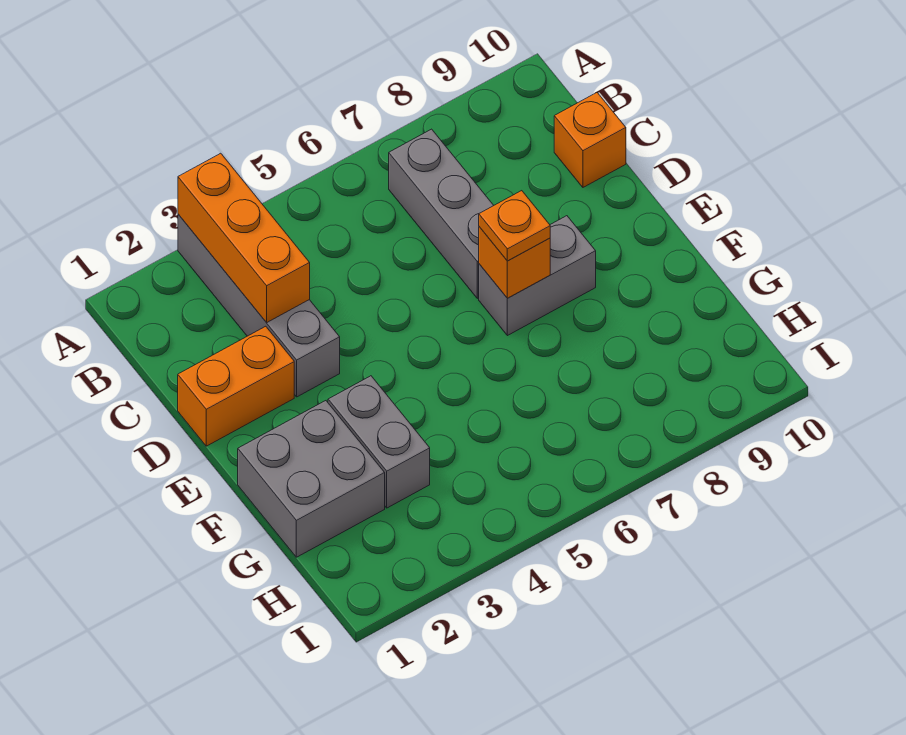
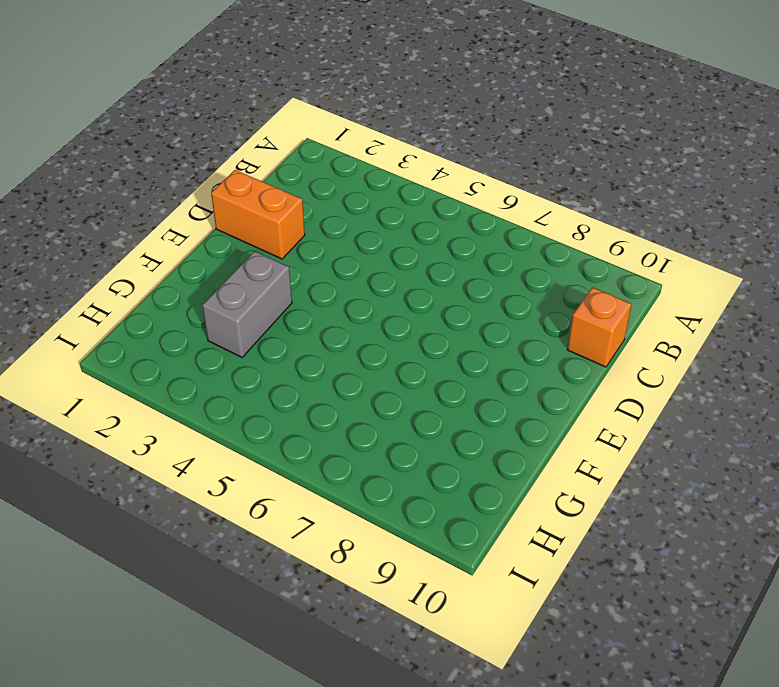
none -> grey brick A3:D3 level 1
none -> grey brick B7:D7 level 1

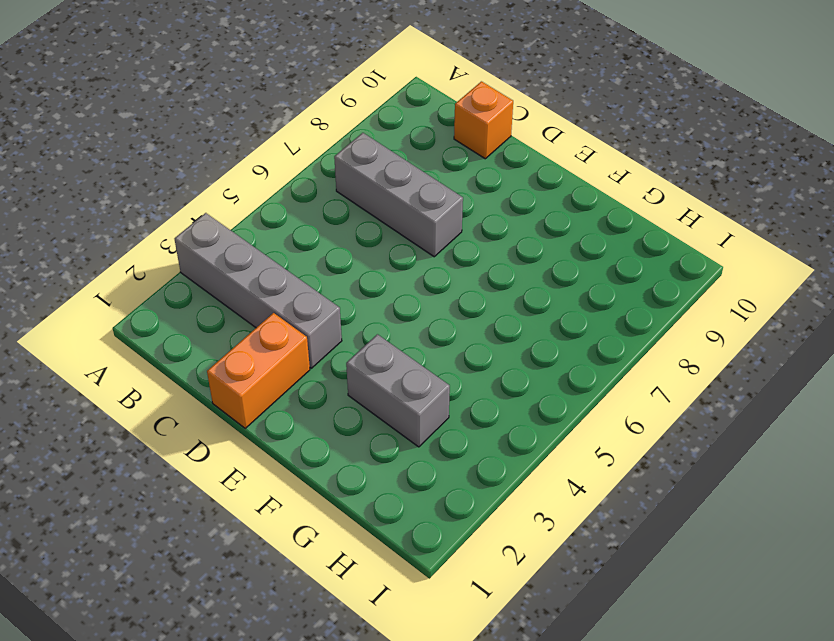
none -> grey brick E7:E8 level 1
none -> grey brick F1:G2 level 1

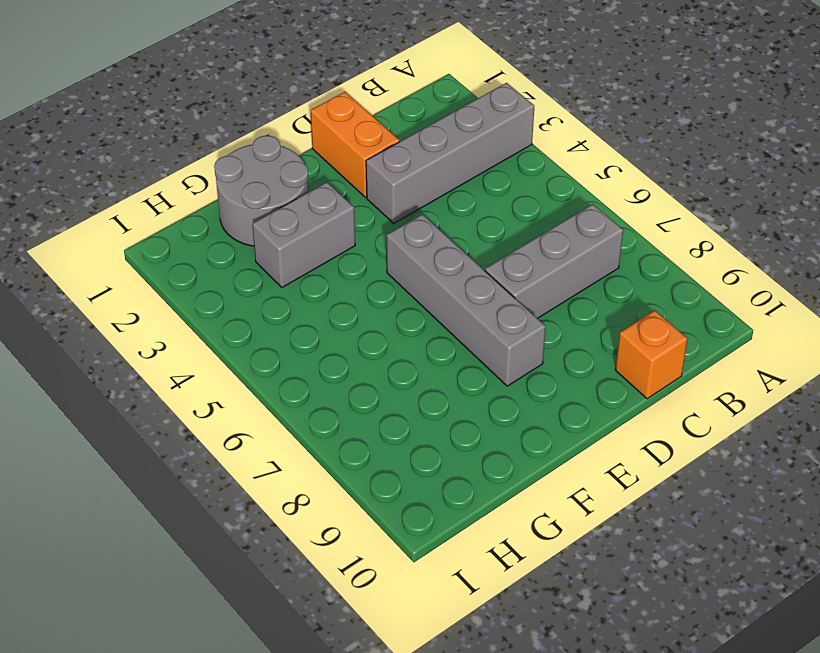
grey brick E5:E8 level 1 -> grey brick E7:E8 level 1
grey round brick F1:G2 level 1 -> grey brick F1:G2 level 1
none -> orange brick A3:C3 level 2
none -> orange brick E7 level 2

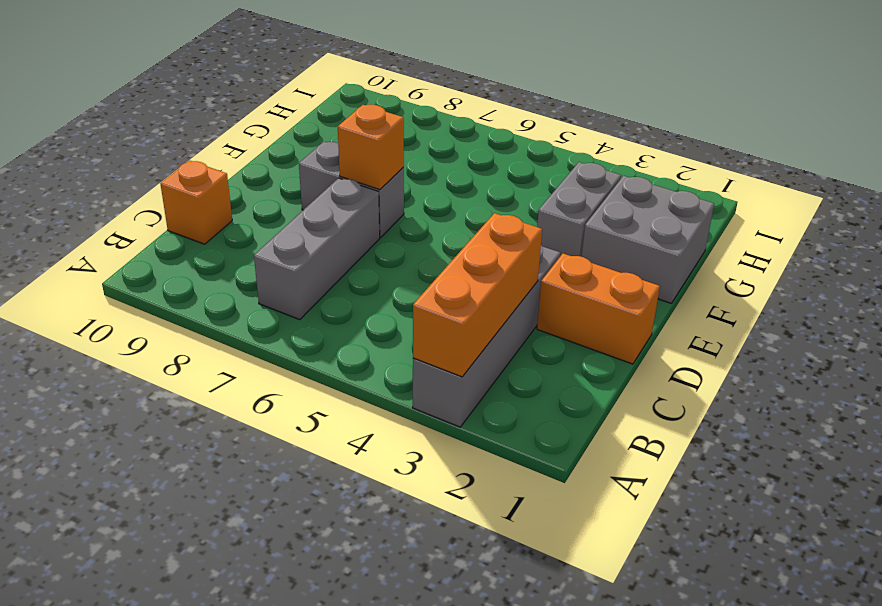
none -> orange plate E7 level 3

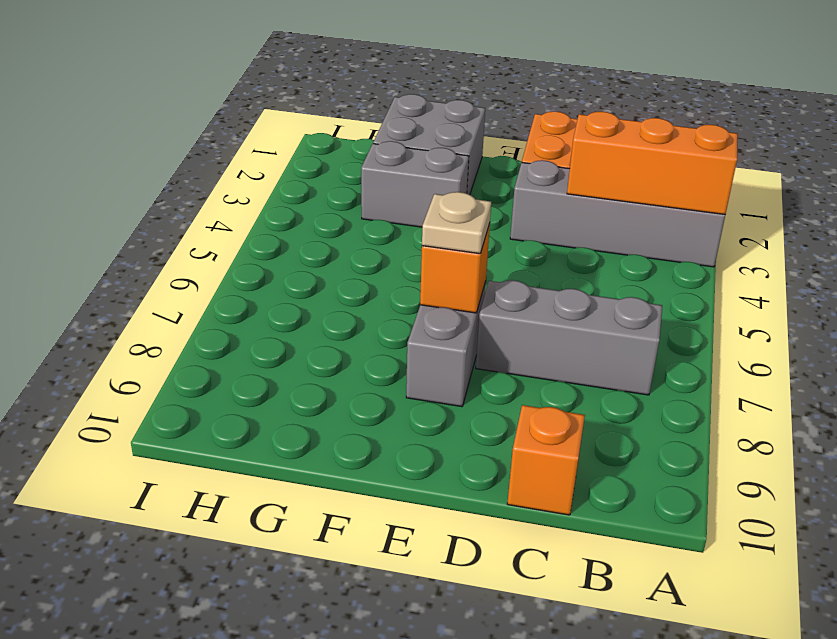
tan plate E7 level 3 -> orange plate E7 level 3

